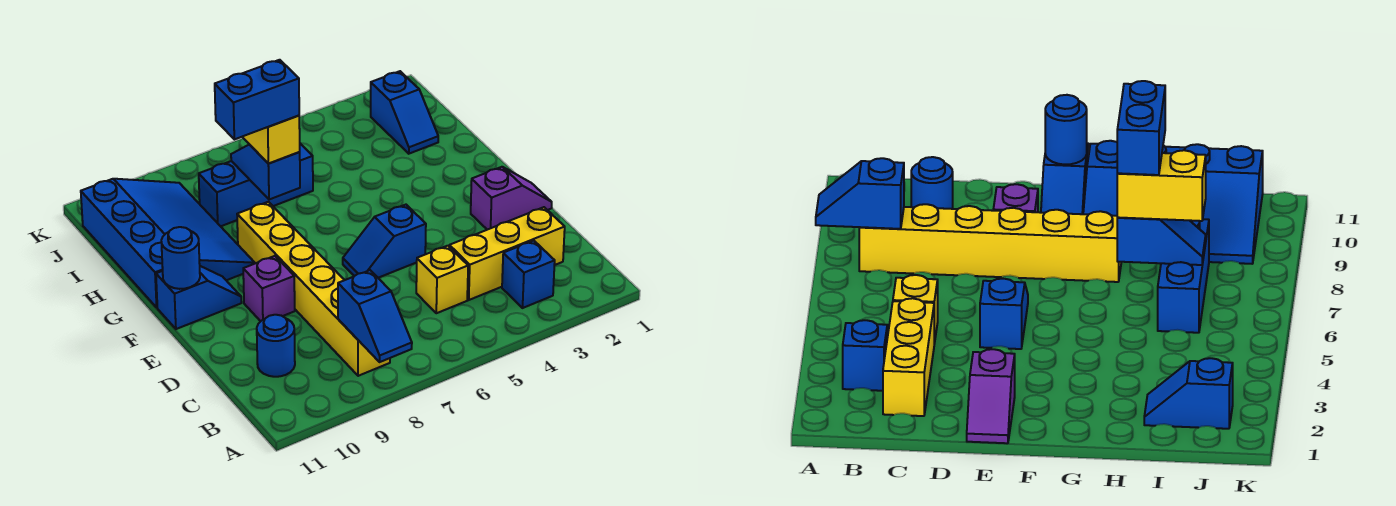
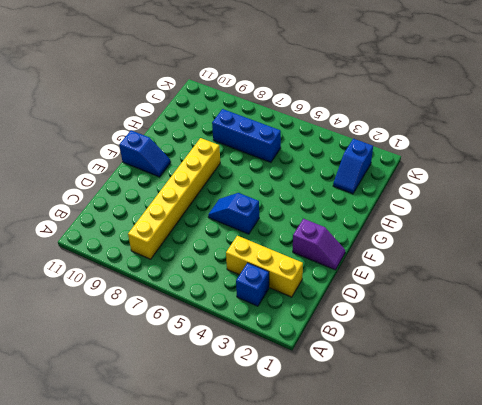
none -> yellow brick C5 level 1
none -> blue round brick C10 level 1
none -> purple brick E9 level 1

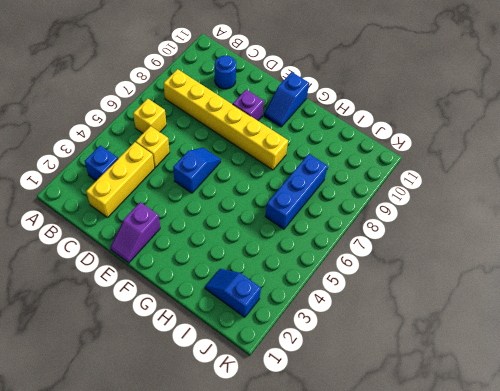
yellow brick B6 level 1 -> none
none -> blue slope G9:J11 level 1 top 11
none -> blue slope A8:B8 level 2 top B
none -> blue round brick F11 level 2

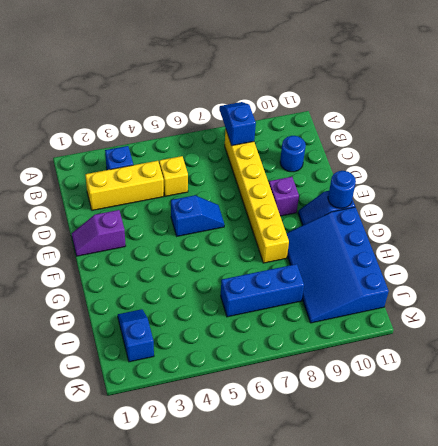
none -> blue slope H7:I7 level 2 top H
none -> yellow brick H7:I7 level 3
none -> blue brick H7:H8 level 4

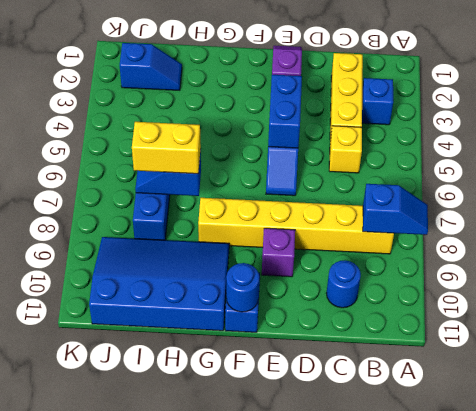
blue brick E4:E5 level 2 -> blue brick H7:H8 level 4

